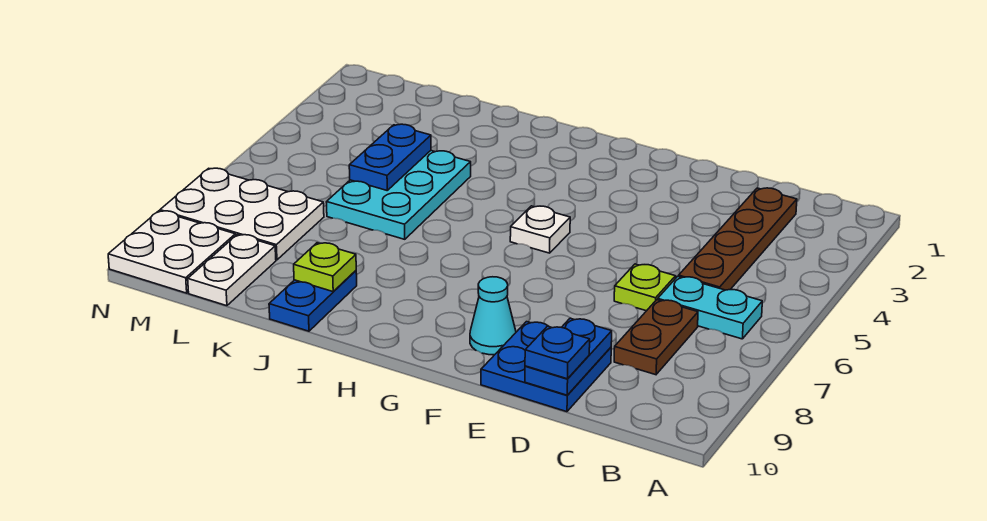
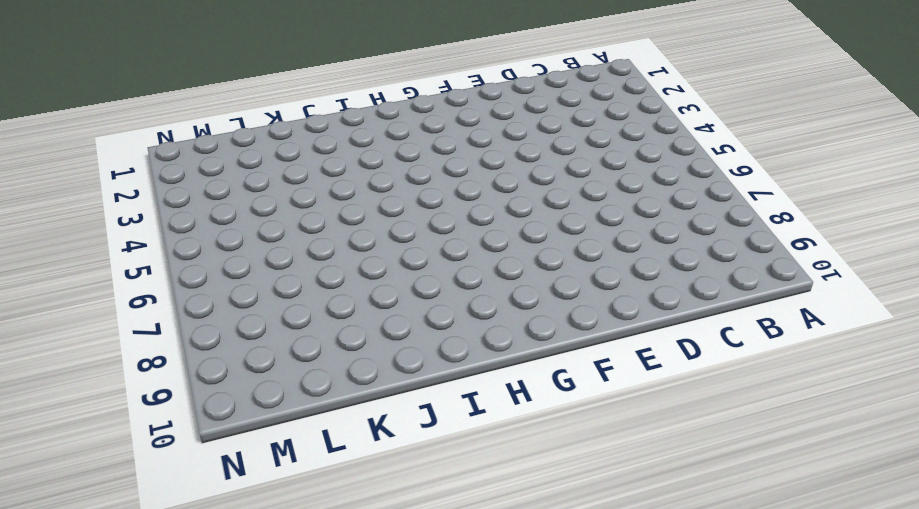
none -> cyan plate B6:C6 level 1
none -> brown plate C2:C5 level 1
none -> brown plate C7:C8 level 1

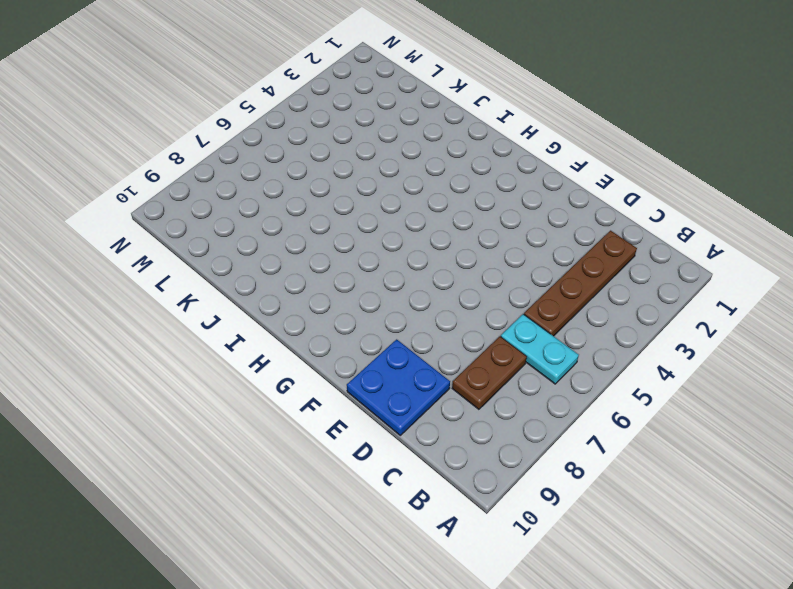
none -> lime plate D6 level 1
none -> cyan cone F9 level 1
none -> white plate G5 level 1

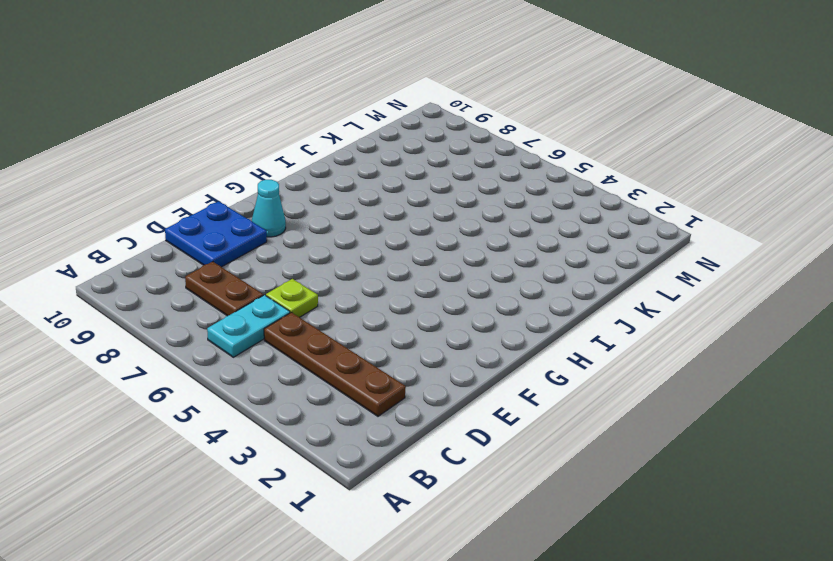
none -> white plate G5 level 1
none -> cyan plate J4:K6 level 1
none -> blue plate J9:J10 level 1

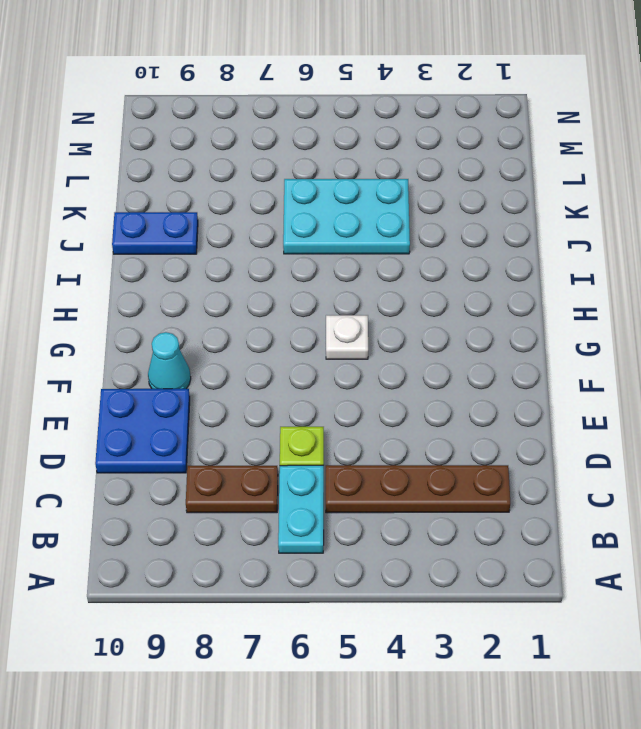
none -> white plate L7:N8 level 1
none -> white plate L9:L10 level 1
none -> white plate M9:N10 level 1

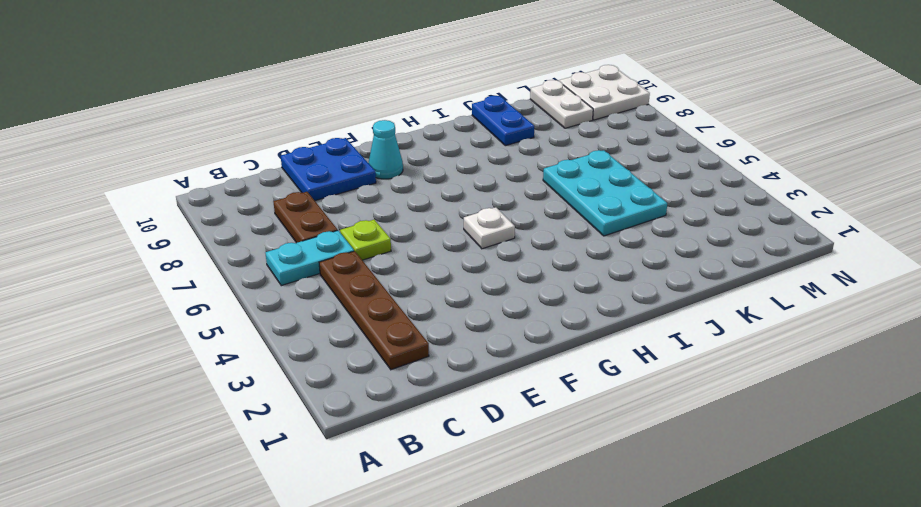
none -> white plate L7:N8 level 1
none -> blue plate D9:D10 level 2
none -> lime plate J9 level 2

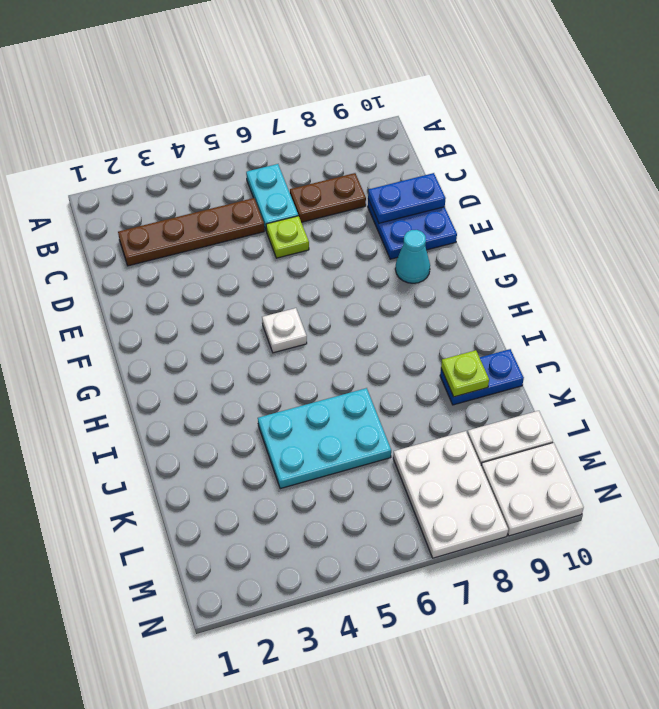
none -> blue plate K4:K5 level 2
none -> blue plate D10 level 3

